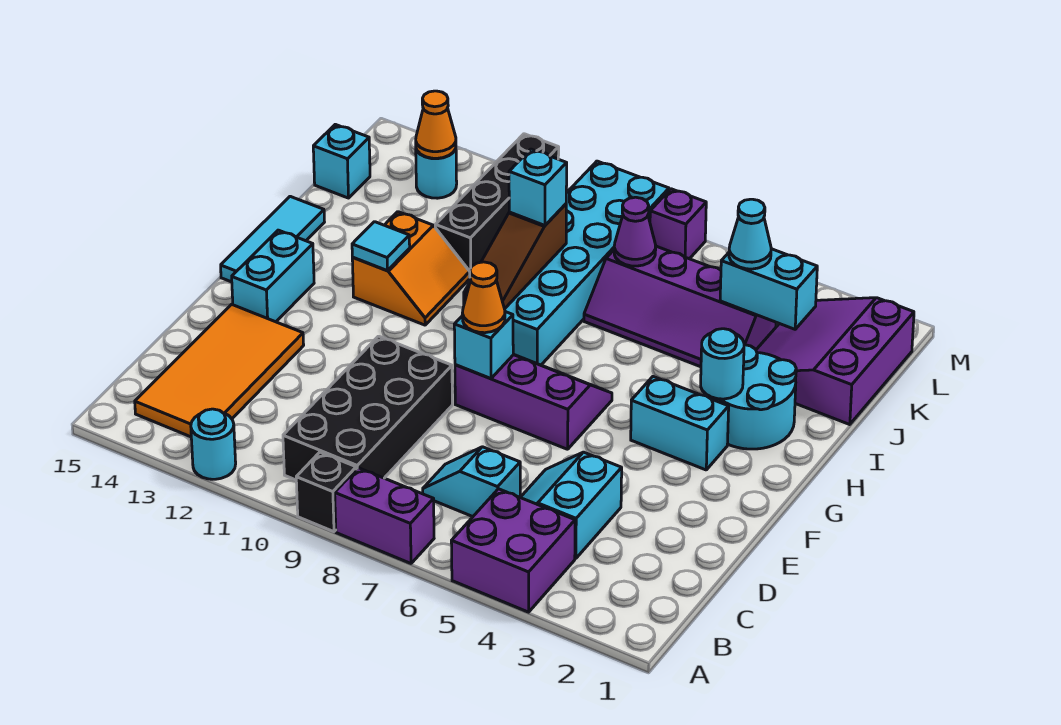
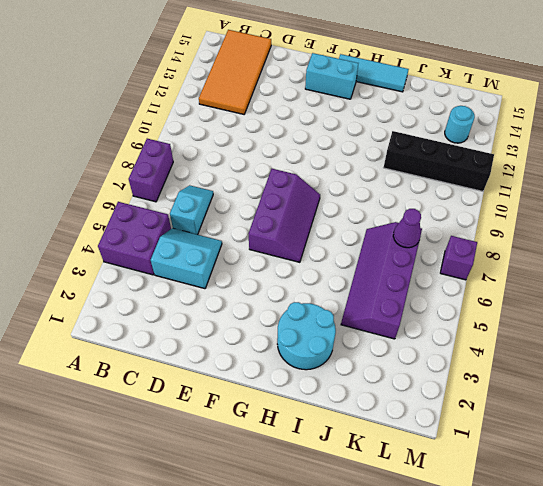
orange tile B12:C15 level 1 -> orange tile B13:E14 level 1
none -> black brick A9 level 1
none -> cyan round brick A12 level 1
none -> black brick B9:E10 level 1
none -> cyan brick G3:G4 level 1

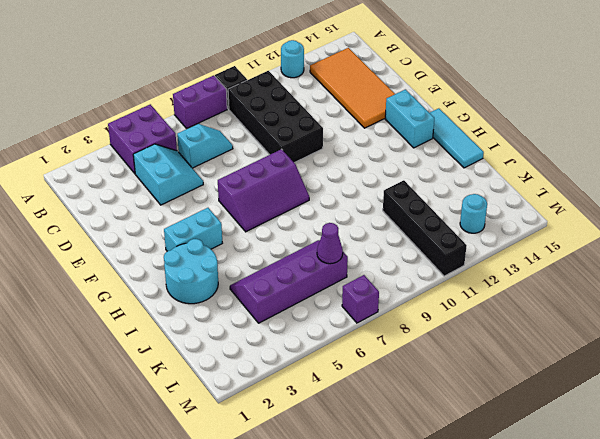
none -> cyan brick H8:M9 level 1
none -> orange slope H11:I12 level 1 top 12
none -> purple slope J1:L3 level 1 top 1
none -> cyan brick K15 level 1

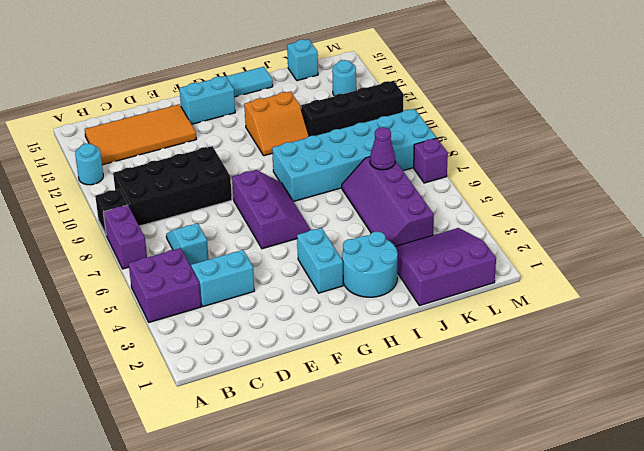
none -> cyan brick F8 level 2
none -> cyan round brick H3 level 2
none -> brown slope H9:J9 level 2 top J
none -> cyan tile H12 level 2

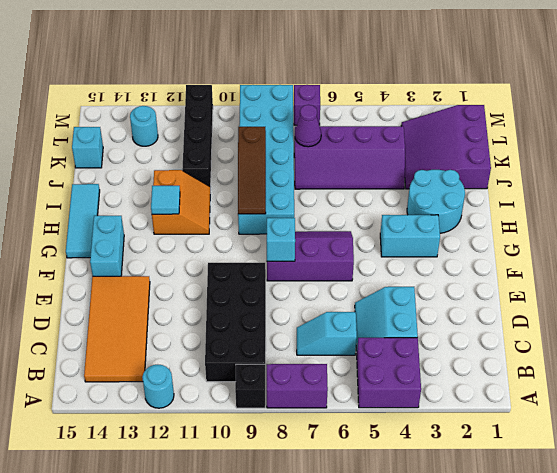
none -> cyan round brick H3 level 2
none -> cyan brick K3:K4 level 2
none -> orange cone L13 level 2
none -> orange cone F8 level 3

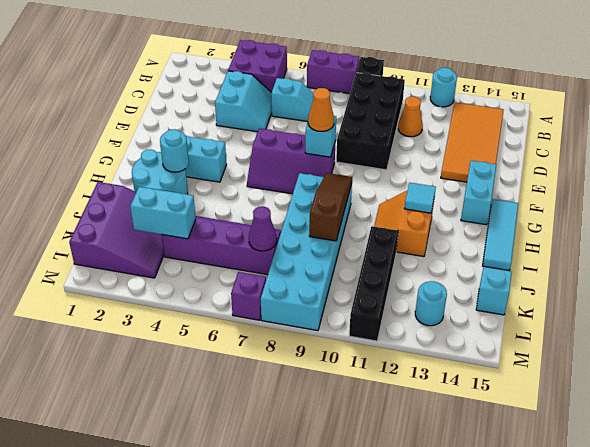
orange cone C11 level 1 -> orange cone L13 level 2
none -> cyan brick J9 level 3
none -> cyan cone K4 level 3

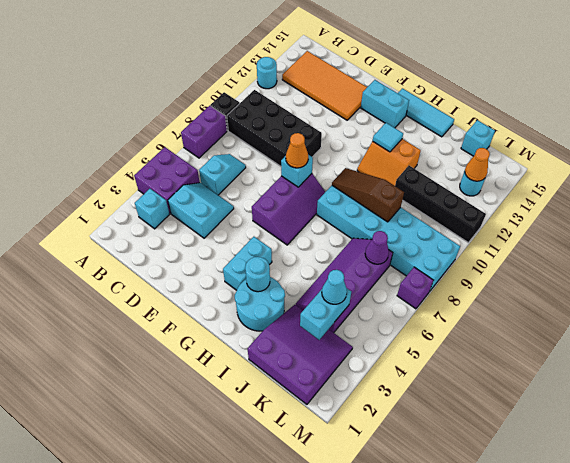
cyan brick B3 level 1 -> cyan brick J9 level 3

